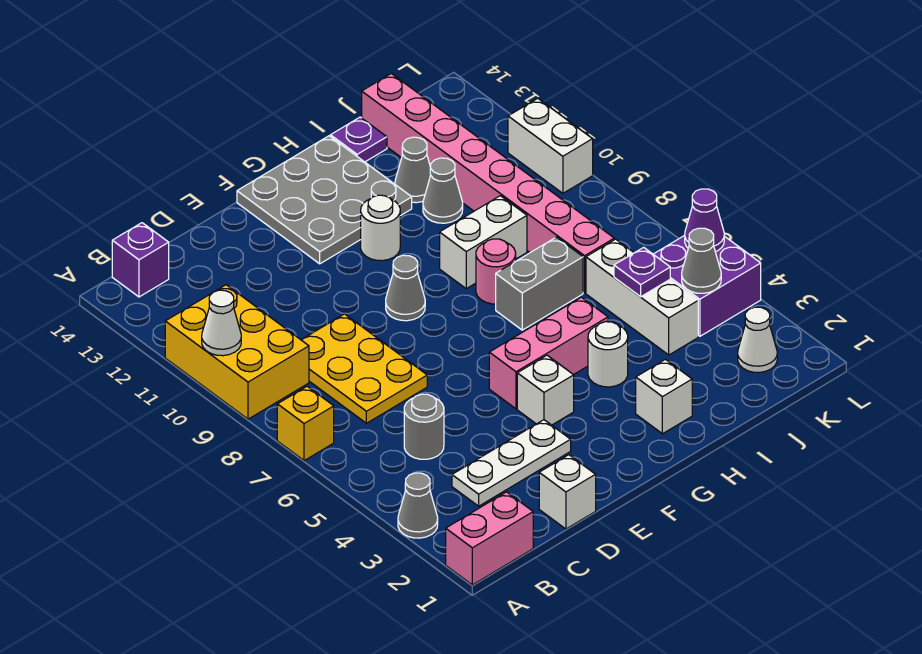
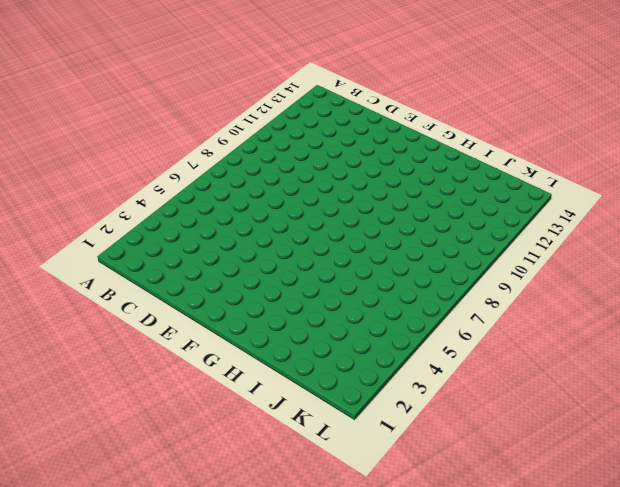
none -> pink brick A1:B1 level 1
none -> grey cone A3 level 1
none -> yellow brick A7 level 1
none -> yellow brick A9:B11 level 1

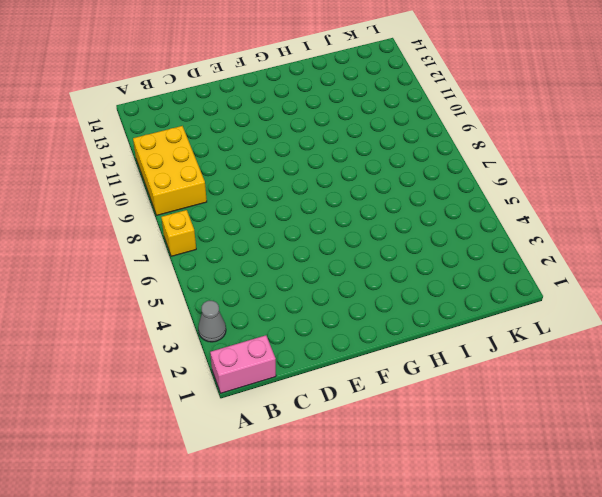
none -> purple brick B14 level 1
none -> white plate C3:E3 level 1
none -> grey round brick C5 level 1
none -> yellow plate C7:D9 level 1

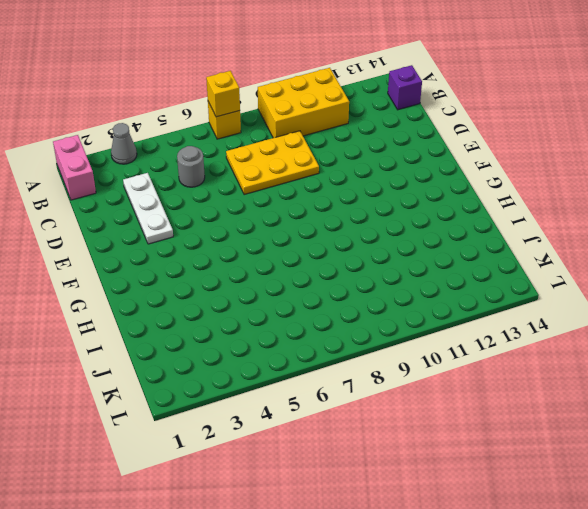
yellow brick A7 level 2 -> none
none -> white brick D1 level 1
none -> white brick F4 level 1
none -> pink brick F5:H5 level 1
none -> grey cone F9 level 1

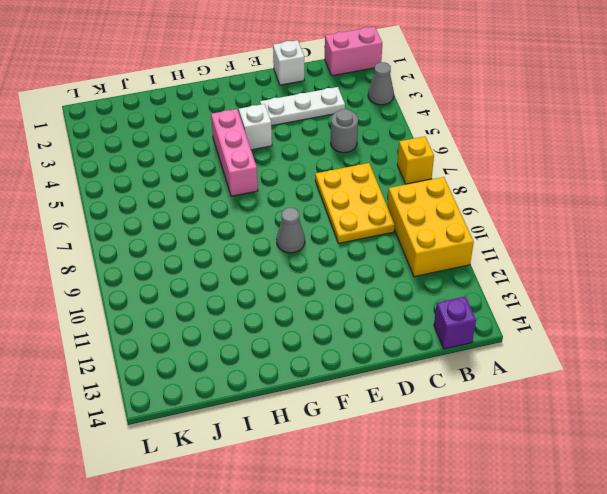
pink brick G4:G6 level 1 -> pink brick F5:H5 level 1
none -> grey plate F12:H14 level 1
none -> white round brick G11 level 1
none -> white brick H2 level 1
none -> white round brick H4 level 1

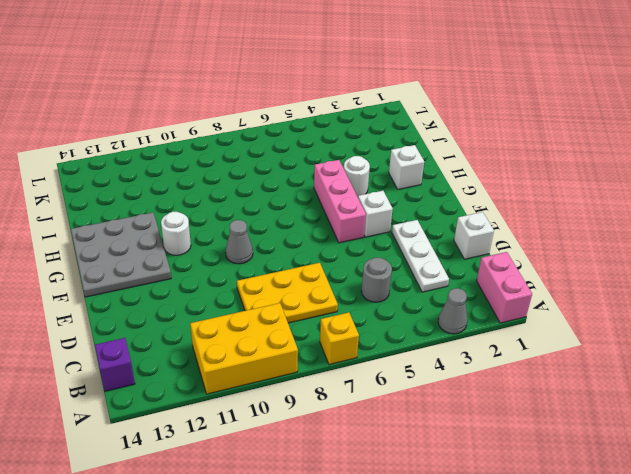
none -> grey brick H7:I7 level 1
none -> pink round brick H8 level 1
none -> white brick H9:I9 level 1
none -> grey cone I11 level 1

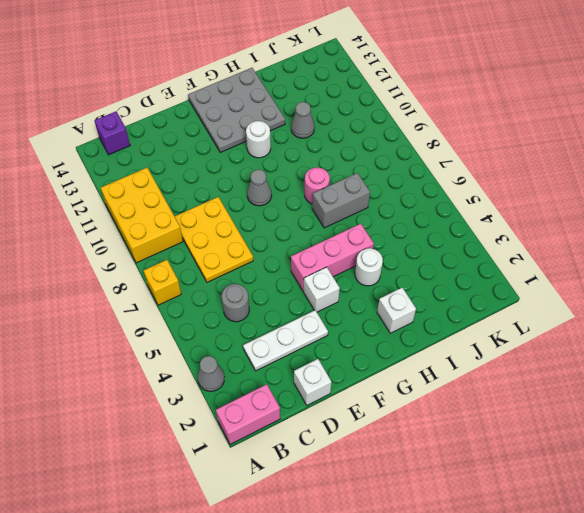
none -> white brick H9:I9 level 1
none -> grey cone I12 level 1
none -> purple plate I14 level 1
none -> white brick J4:J6 level 1

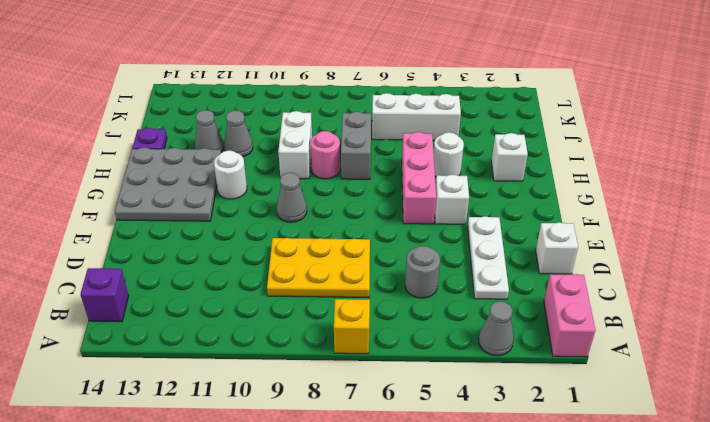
none -> yellow brick A9:B11 level 1
none -> pink brick J7:J14 level 1
none -> white cone K2 level 1
none -> purple brick K4:L5 level 1

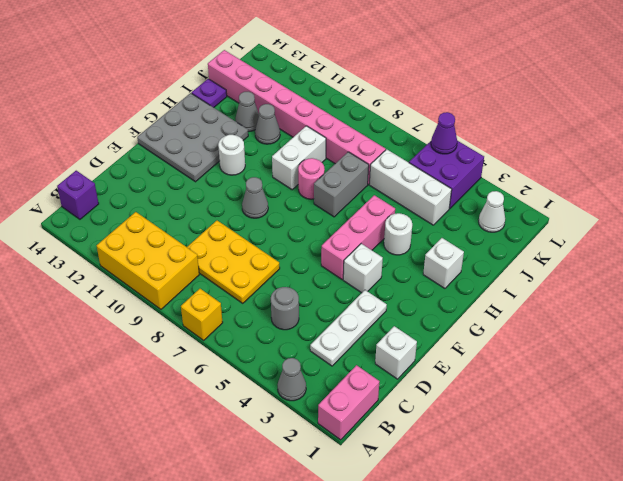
none -> white brick L10:L11 level 1
none -> white cone A10 level 2
none -> purple plate J5 level 2
none -> grey cone K4 level 2

